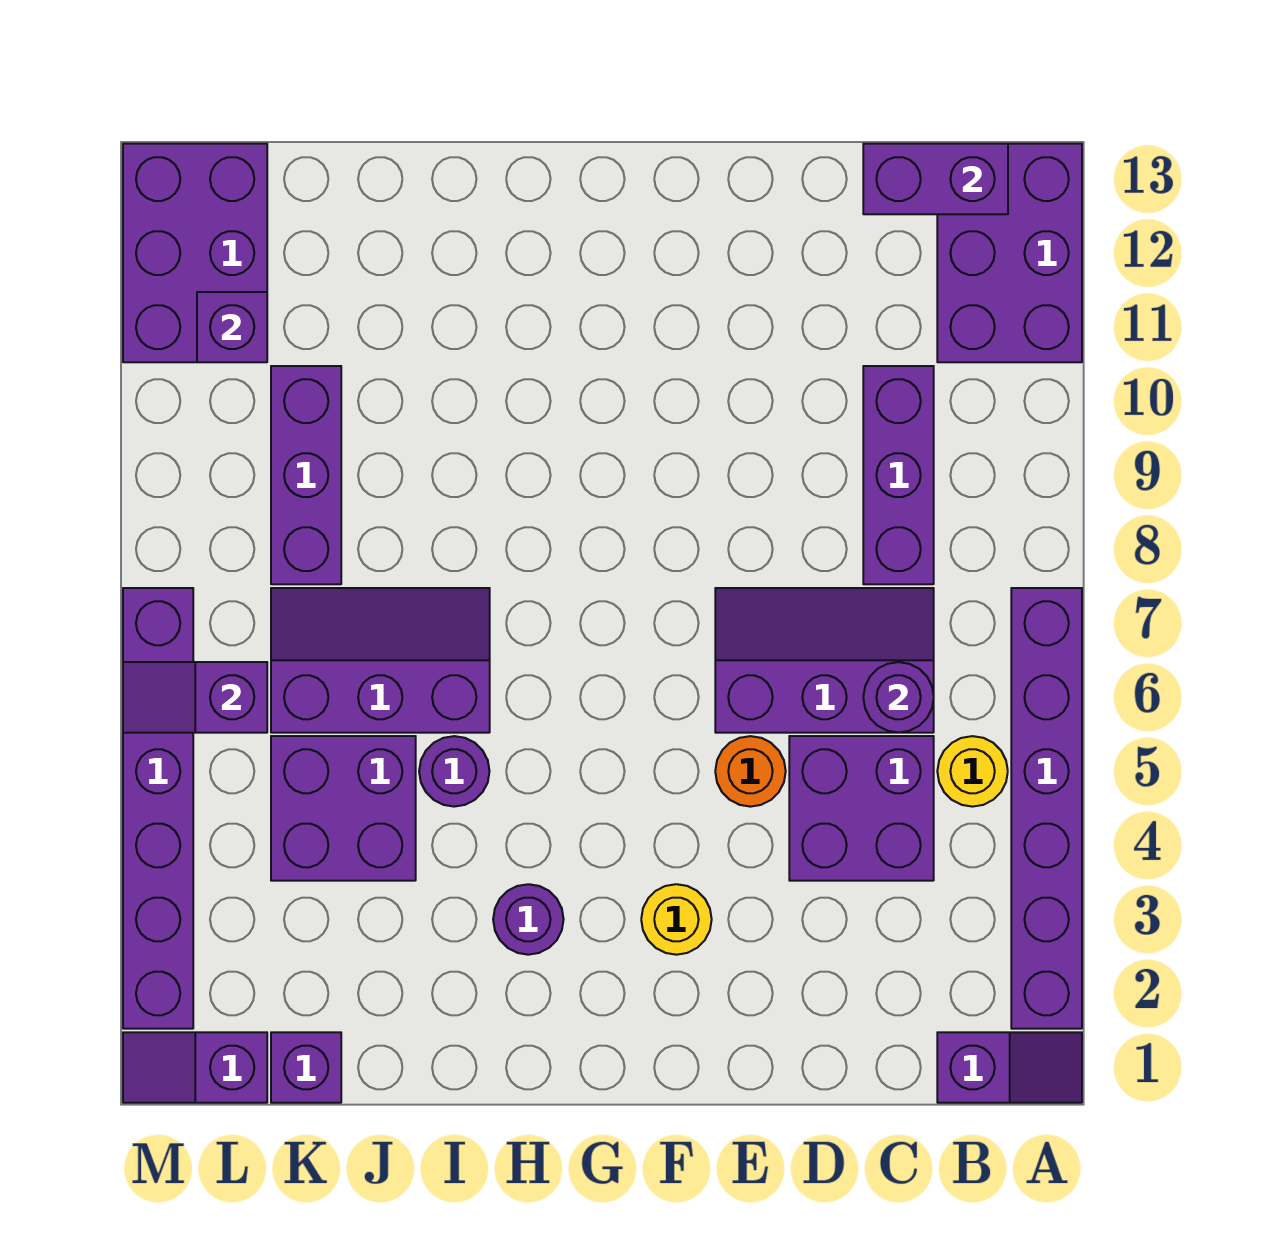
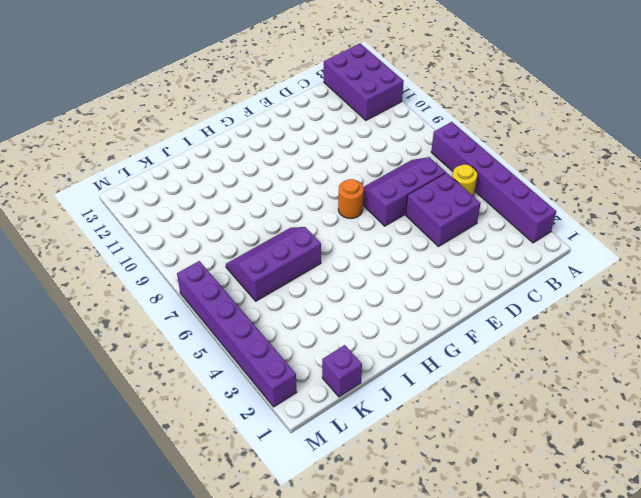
orange round brick F7 level 1 -> orange round brick E5 level 1
none -> purple slope A1:B1 level 1 top B
none -> purple brick C8:C10 level 1
none -> yellow round brick F3 level 1

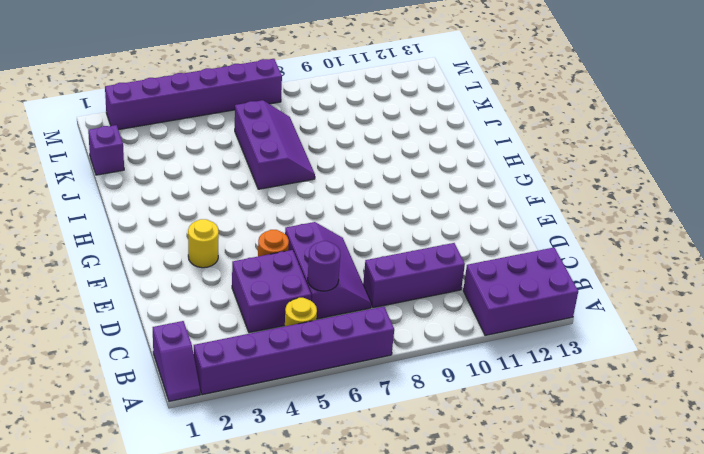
none -> purple round brick H3 level 1
none -> purple round brick I5 level 1
none -> purple brick J4:K5 level 1

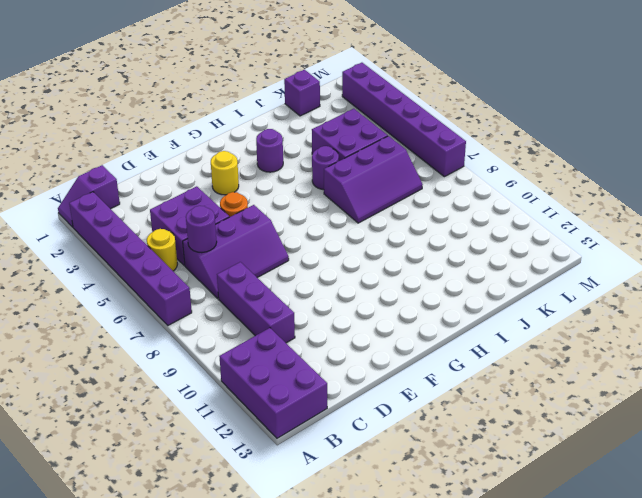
none -> purple brick K8:K10 level 1
none -> purple slope L1:M1 level 1 top L
none -> purple brick L11:M13 level 1

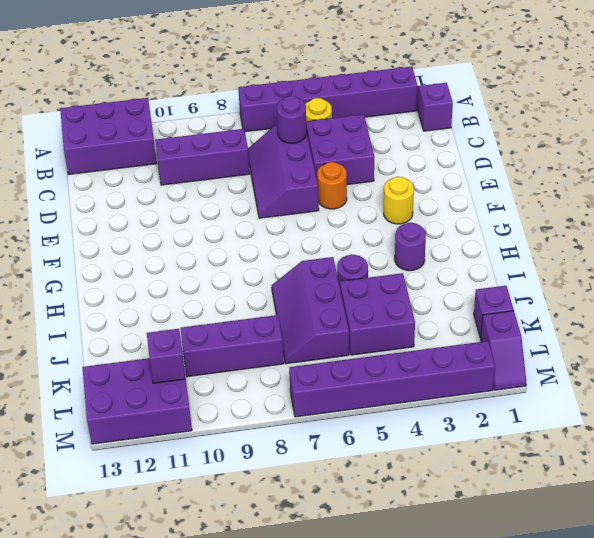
none -> purple brick B13:C13 level 2
none -> purple slope L6:M6 level 2 top L

